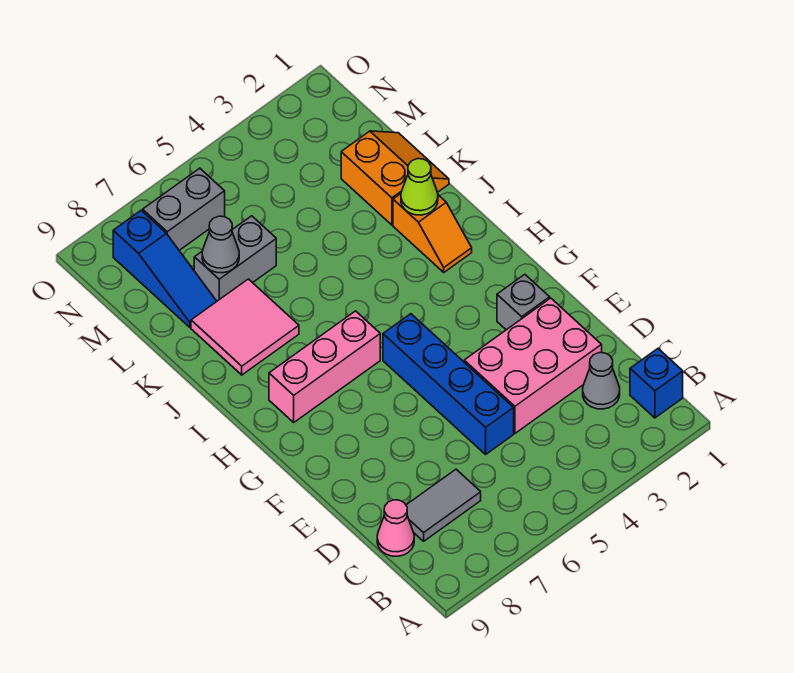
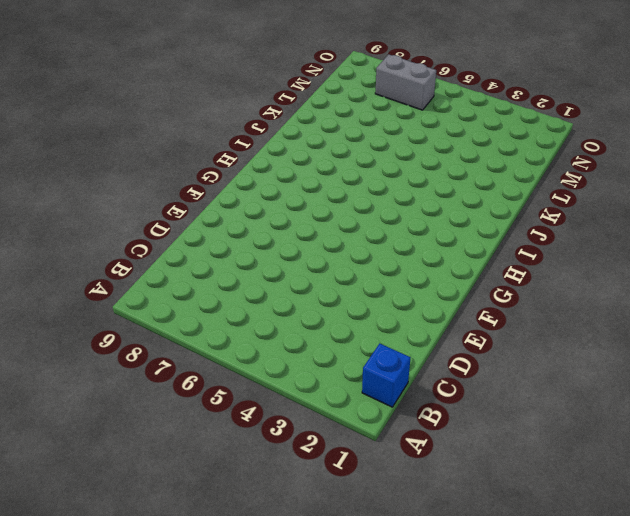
none -> grey cone C2 level 1
none -> grey tile C7:C8 level 1
none -> pink cone C9 level 1

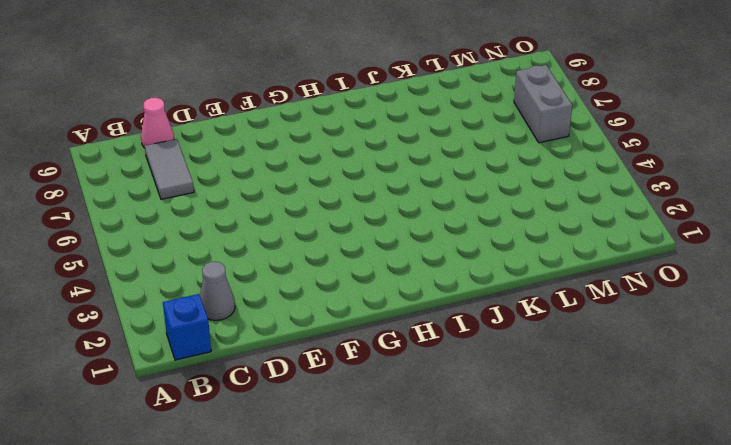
none -> pink brick D2:E4 level 1
none -> blue brick D5:G5 level 1
none -> grey brick F2 level 1

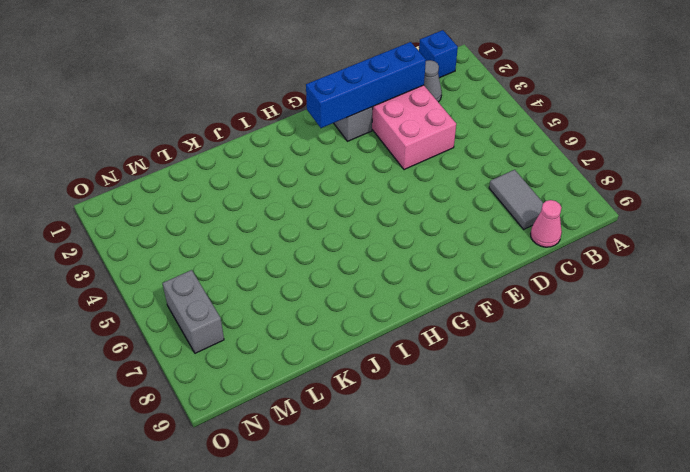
blue brick D2:G2 level 2 -> blue brick D5:G5 level 1
none -> pink brick H6:H8 level 1
none -> orange slope I2:J2 level 1 top J
none -> pink tile J7:K8 level 1

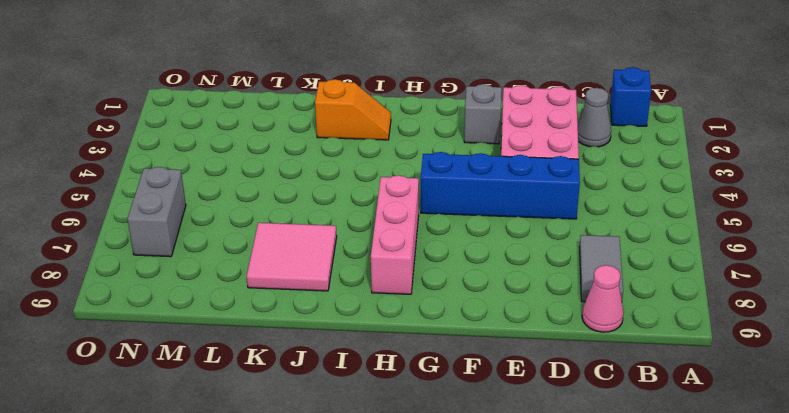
none -> orange slope K1:L2 level 1 top 2
none -> grey brick L6:L7 level 1
none -> blue slope L8:N8 level 1 top N

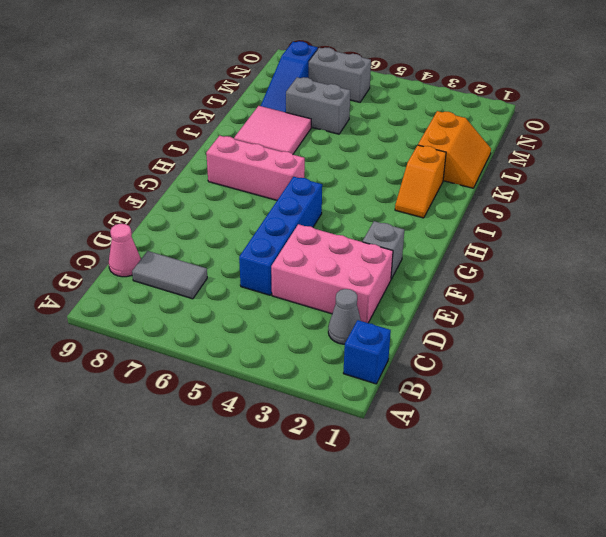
none -> lime cone J2 level 2
none -> grey cone L7 level 2

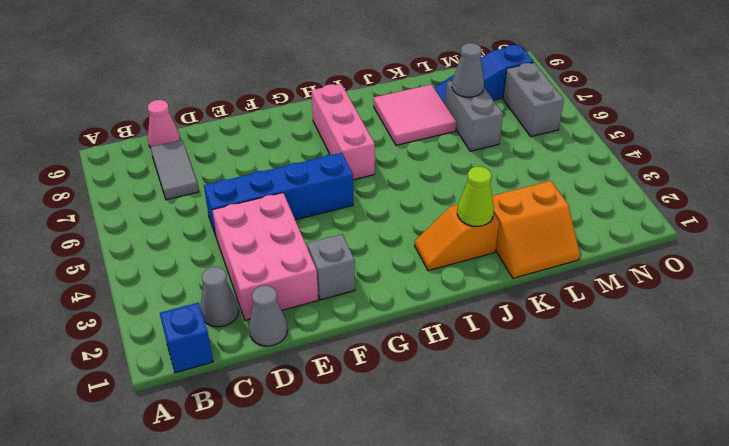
grey cone D1 level 1 -> none

